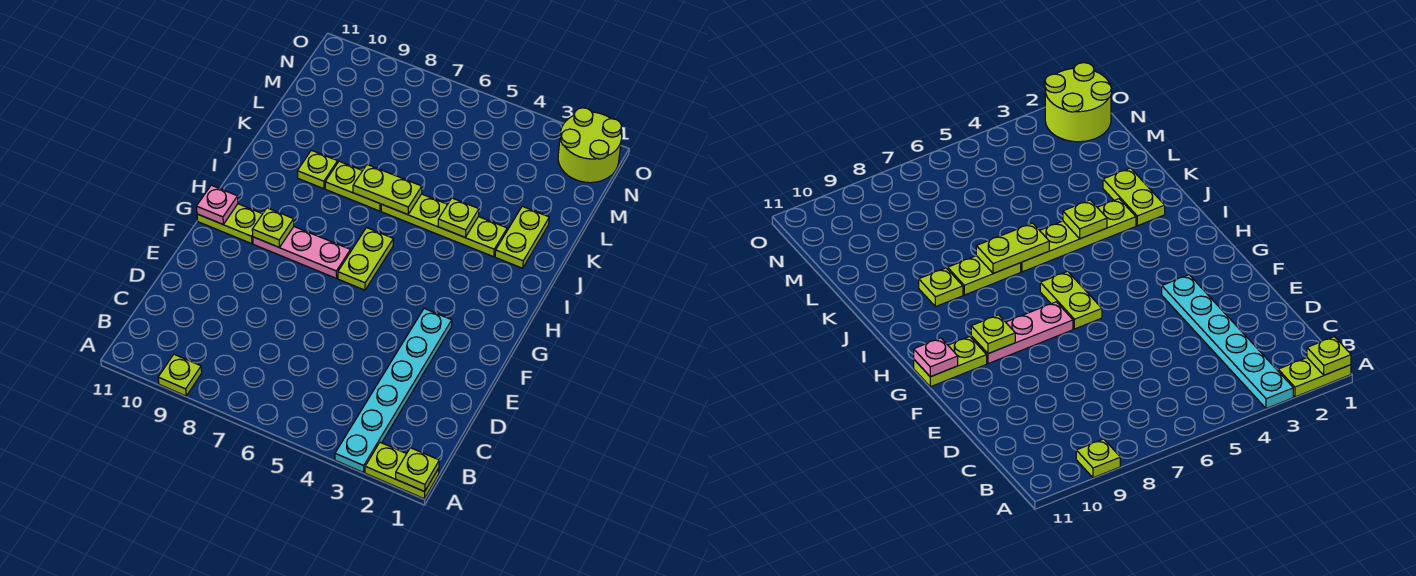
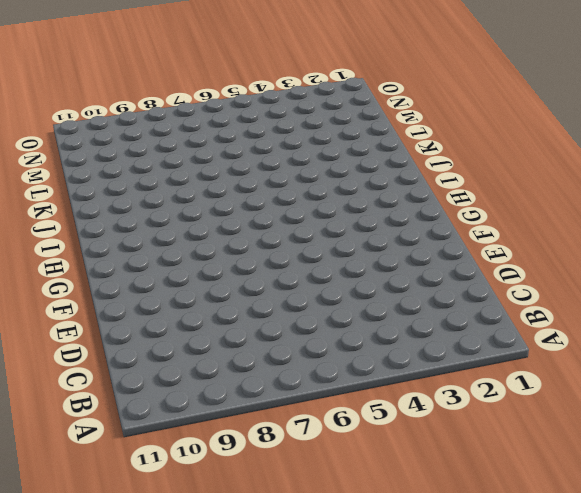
none -> lime plate A1:A2 level 1
none -> cyan plate A3:F3 level 1
none -> lime plate A9 level 1

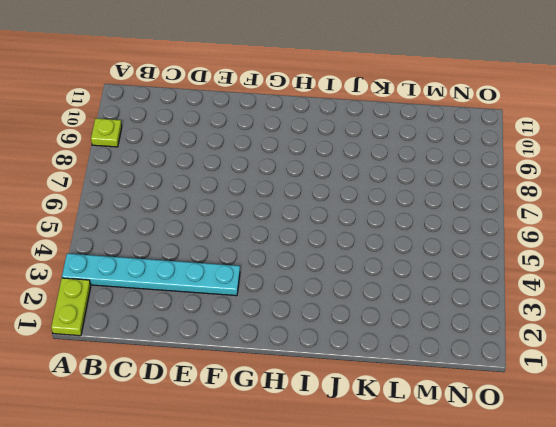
none -> lime plate G6:H6 level 1
none -> pink plate G7:G9 level 1
none -> lime plate G10:G11 level 1

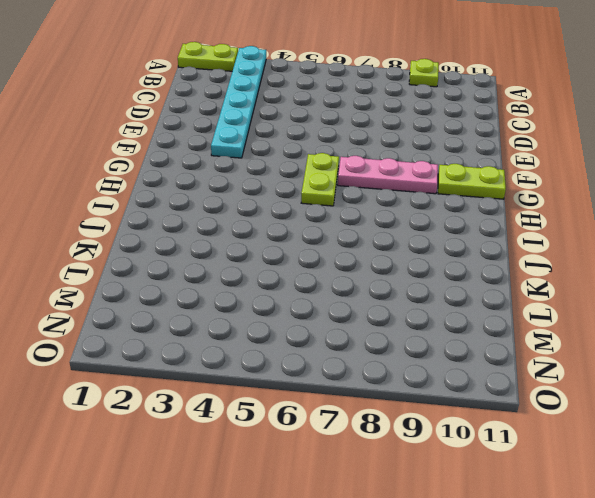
none -> lime plate J2:K2 level 1
none -> lime plate J3:J6 level 1
none -> lime plate J7:J8 level 1

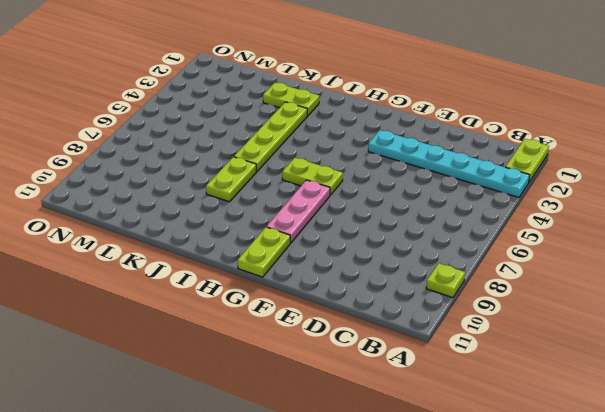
none -> lime plate J9 level 1
none -> lime round brick N1:O2 level 1
none -> lime plate A1 level 2

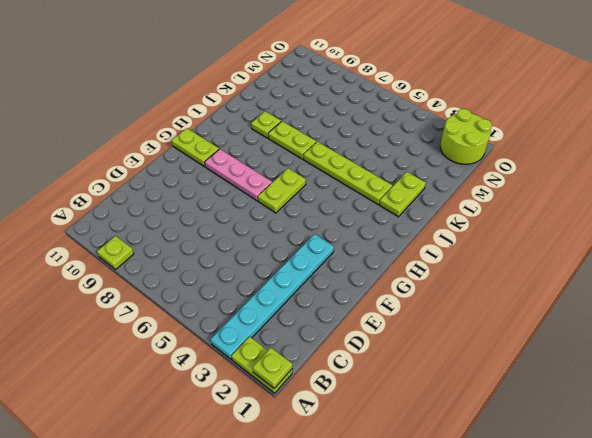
none -> lime plate G9 level 2
none -> pink plate G11 level 2
none -> lime plate J4 level 2

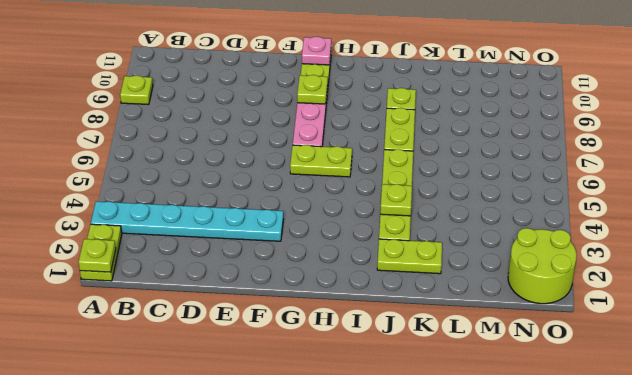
none -> lime plate J6:J7 level 2

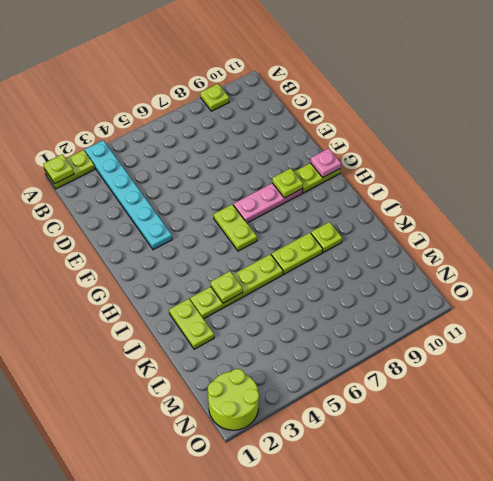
none -> lime plate J6:J7 level 2

